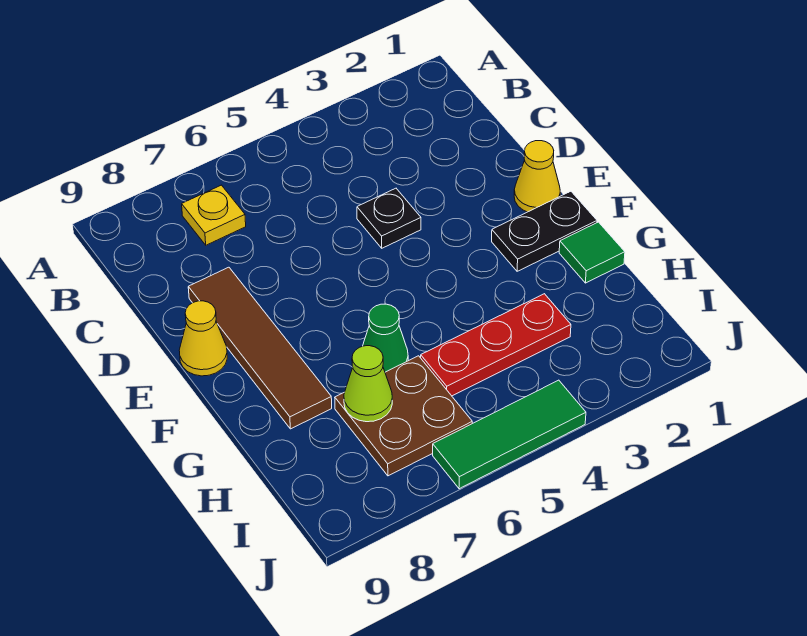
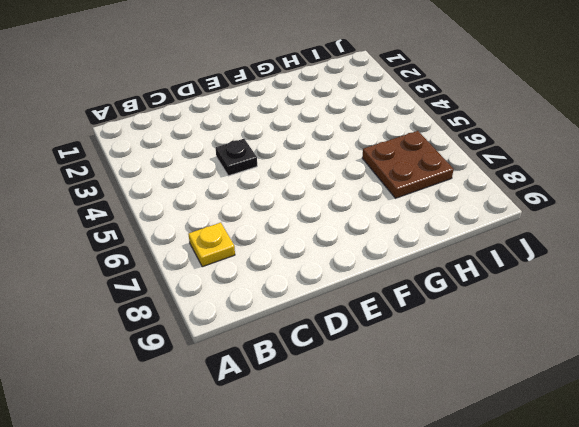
none -> brown tile D8:G8 level 1
none -> yellow cone E1 level 1
none -> yellow cone E9 level 1

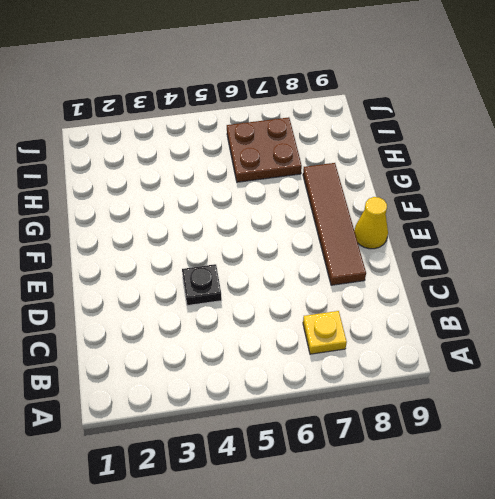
none -> yellow cone E1 level 1
none -> black plate F1:F2 level 1
none -> green tile G1 level 1

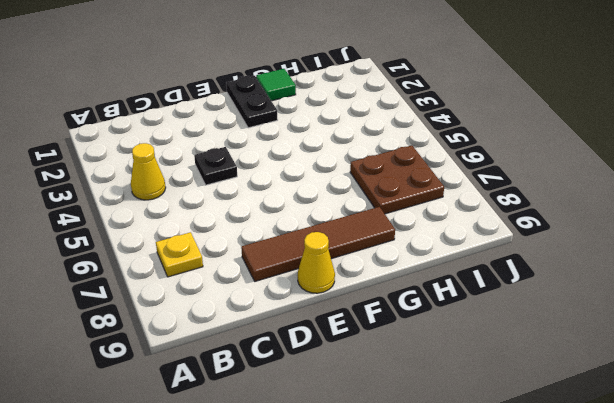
yellow cone B4 level 1 -> yellow cone E1 level 1
none -> green cone G6 level 1
none -> red plate H3:H5 level 1
none -> green tile J4:J6 level 1

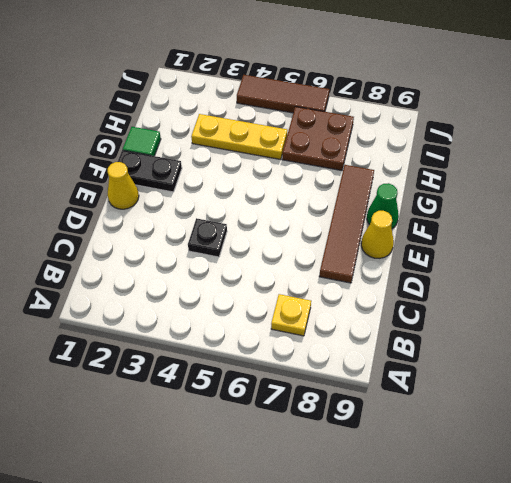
green cone F9 level 1 -> green cone G6 level 1
yellow plate H3:H5 level 1 -> red plate H3:H5 level 1
brown tile J4:J6 level 1 -> green tile J4:J6 level 1
none -> lime cone H7 level 2

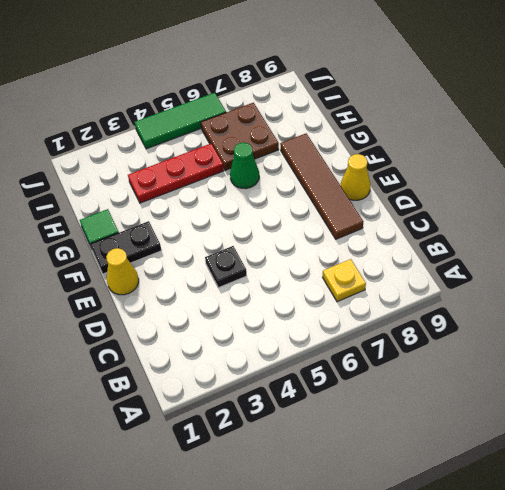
none -> lime cone H7 level 2

